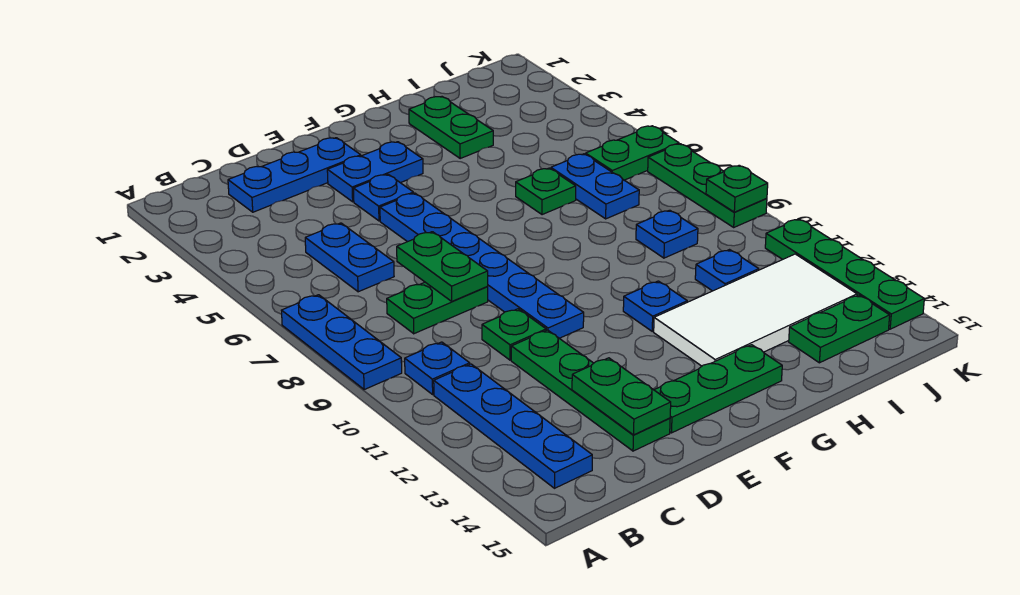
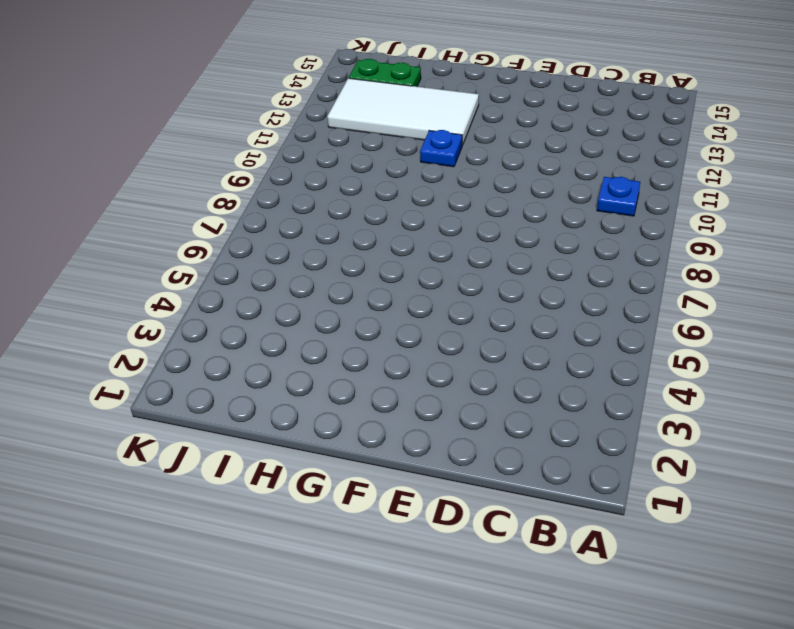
none -> blue plate A7:A9 level 1
none -> blue plate B11:B14 level 1
none -> blue plate C2:E2 level 1

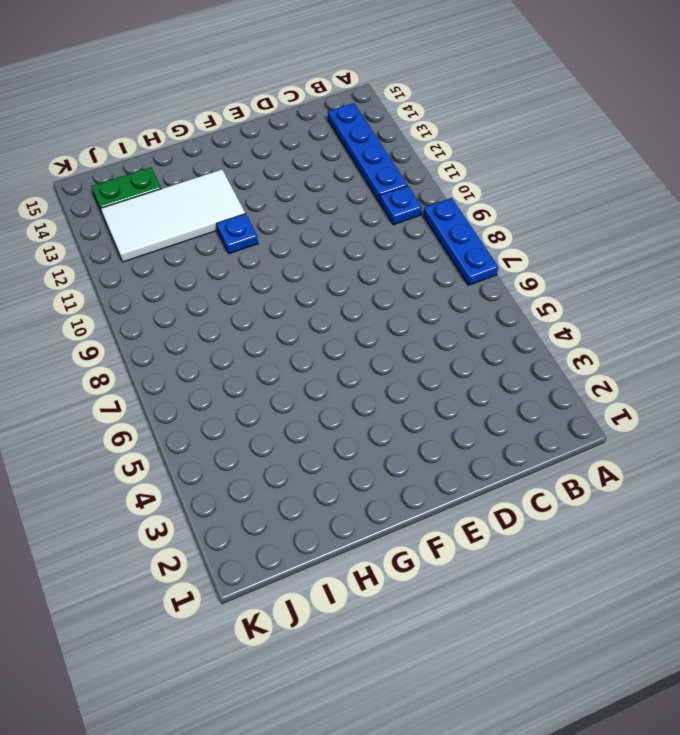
none -> blue plate C2:E2 level 1
none -> blue plate C5:C6 level 1
none -> green plate C8:D8 level 1

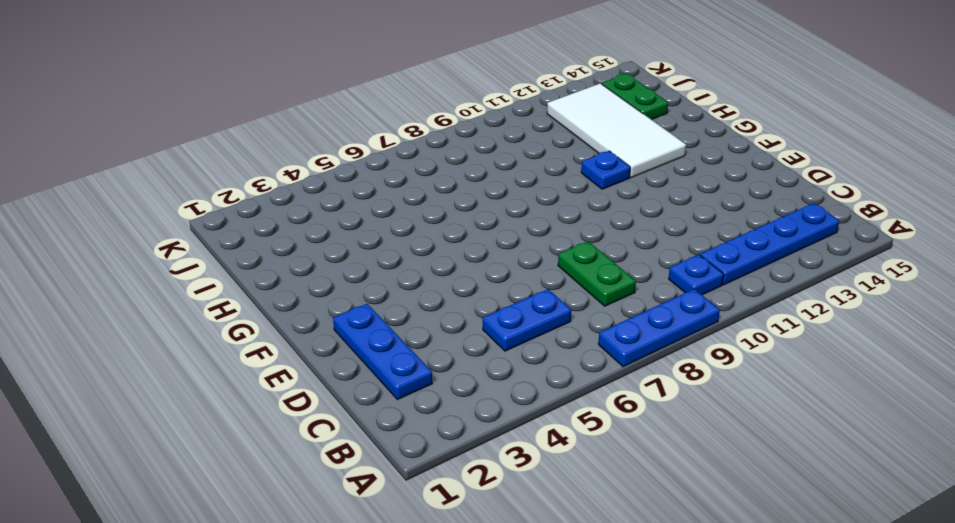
none -> green plate D10 level 1
none -> green plate D11:D14 level 1
none -> blue plate E3:F3 level 1

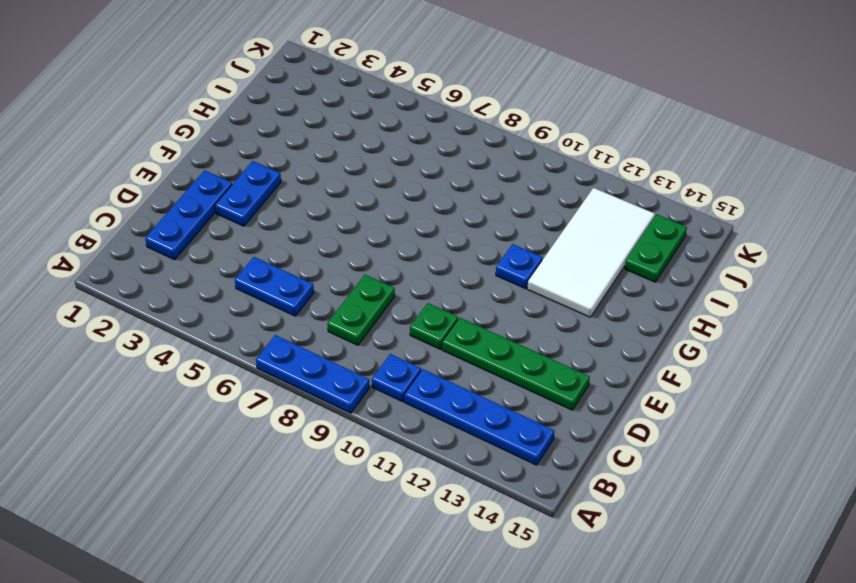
none -> blue plate E4 level 1
none -> blue plate E5:E10 level 1
none -> green plate E14:G14 level 1

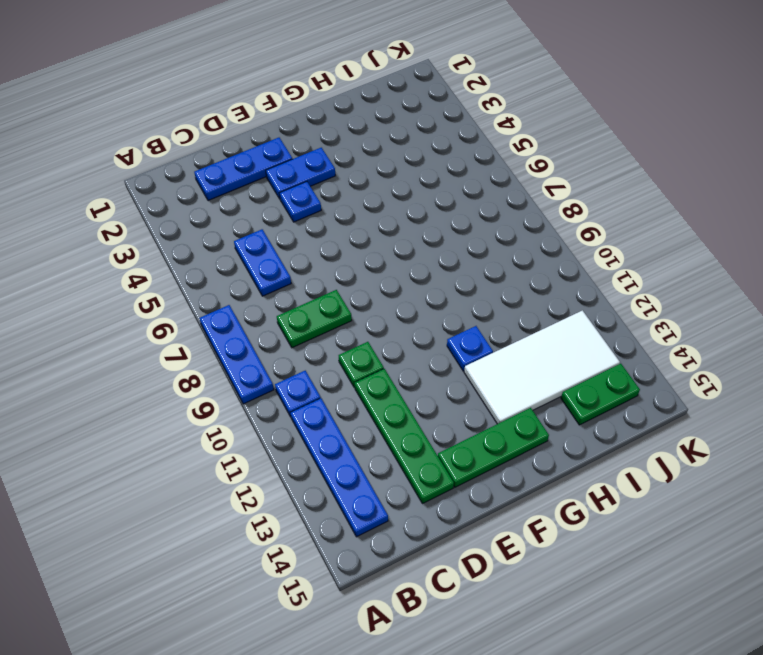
none -> blue plate E5:E10 level 1
none -> green plate H2:H3 level 1
none -> green plate H6 level 1

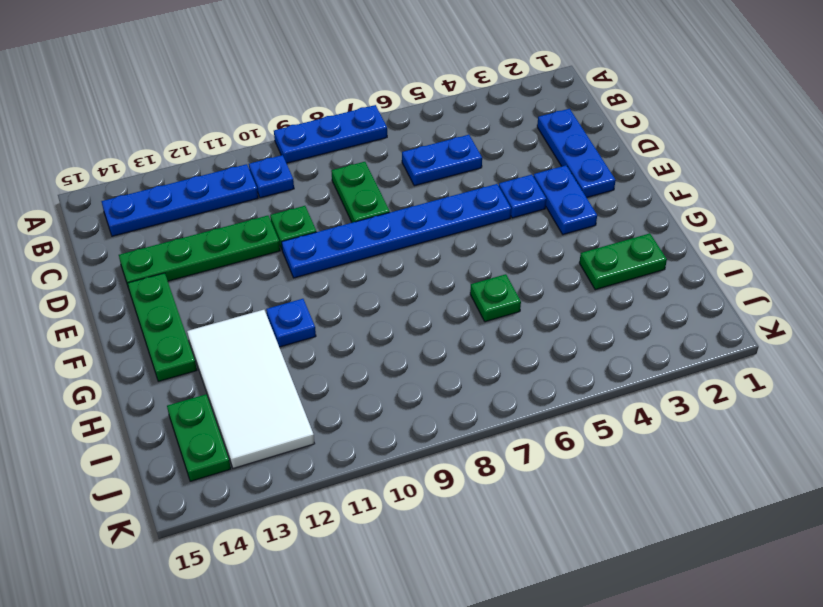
none -> blue plate I6:I7 level 1
none -> blue plate I9 level 1
none -> blue plate I11 level 1

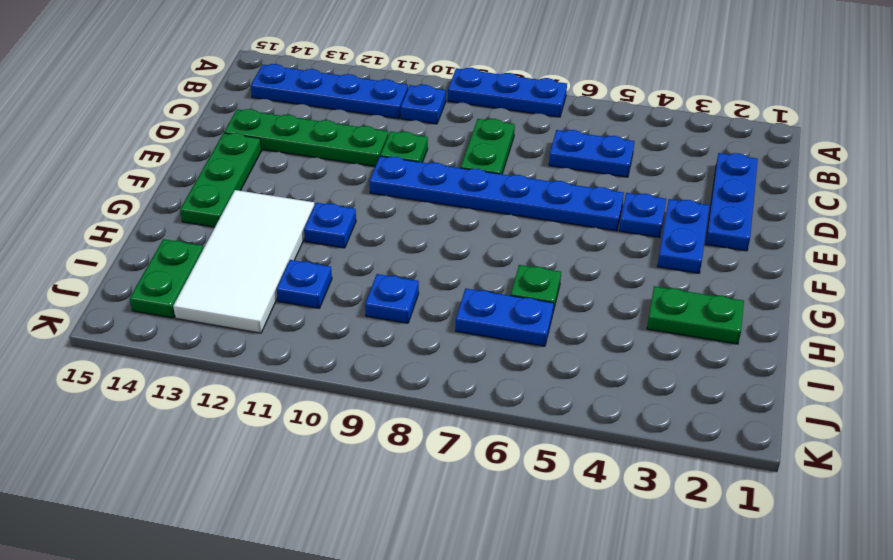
none -> green plate J6:K6 level 1
none -> green plate K7:K9 level 1
none -> green plate K11:K14 level 1

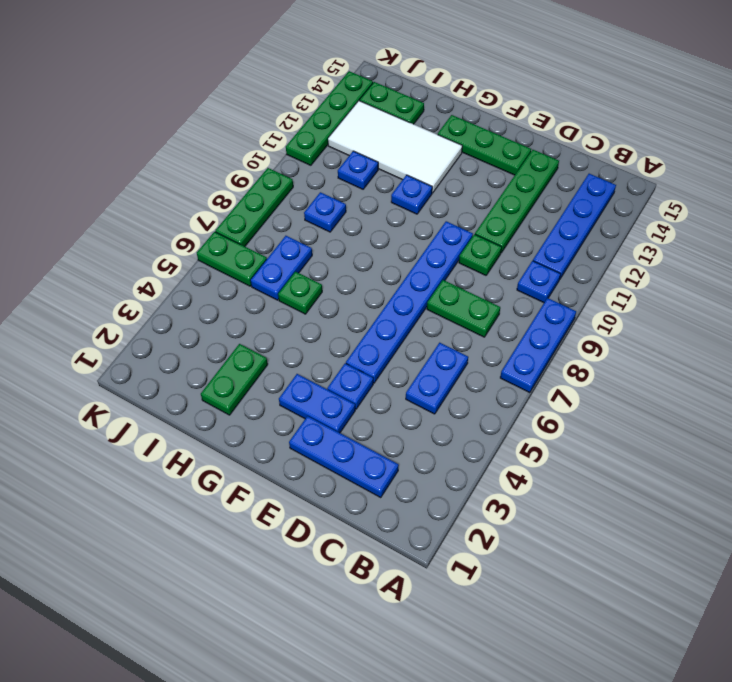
none -> green plate D7:D8 level 2
none -> green plate D13:D14 level 2
none -> green plate K9 level 2

